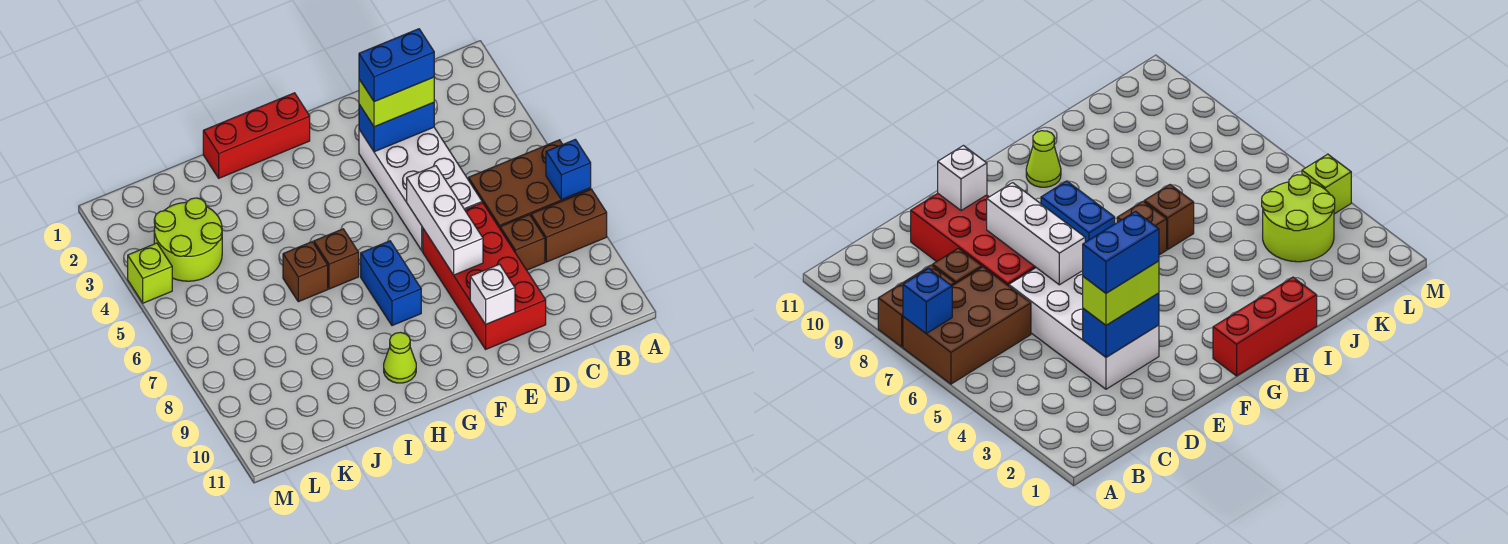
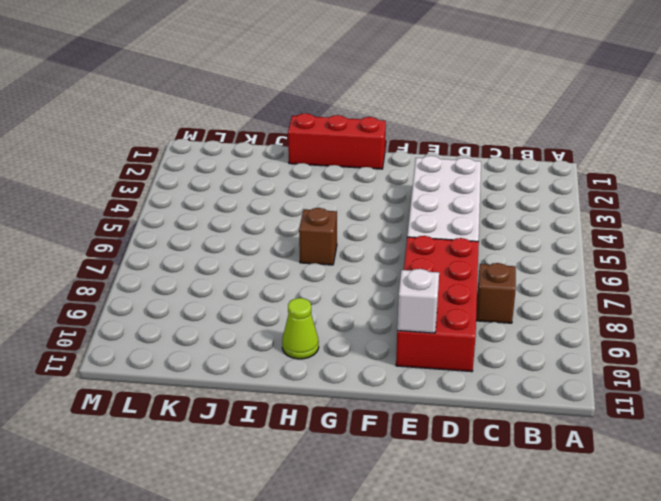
none -> brown brick A6:C7 level 1
none -> brown brick A8:B8 level 1
none -> blue brick G7:G8 level 1

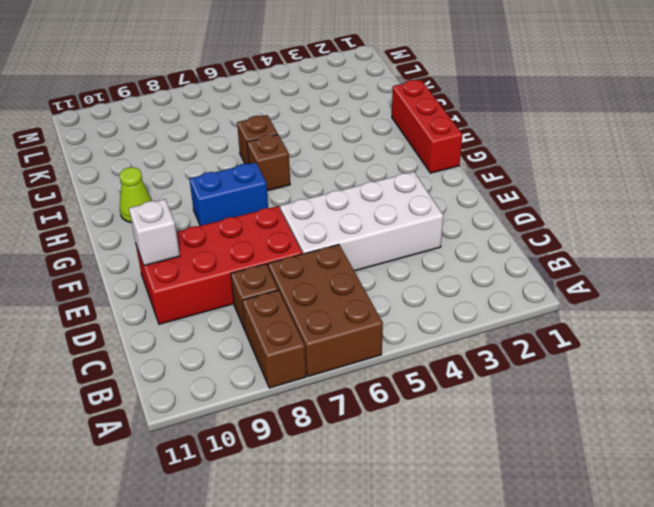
none -> lime round brick K3:L4 level 1
none -> lime brick M4 level 1
none -> blue brick A7 level 2

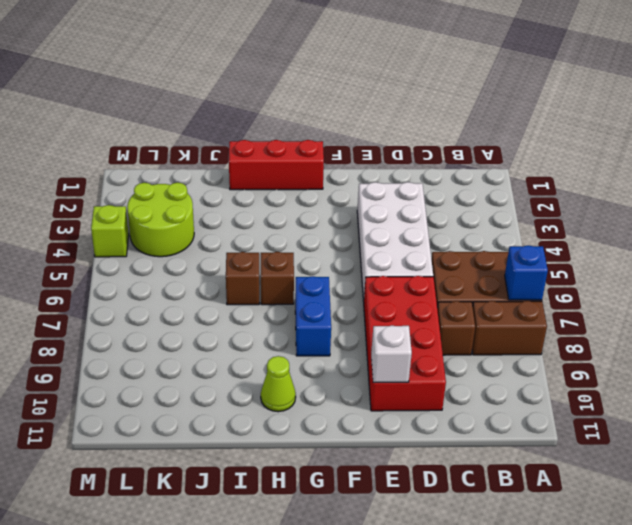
none -> blue brick D3:E3 level 2
none -> white brick E6:E8 level 2
none -> lime brick D3:E3 level 3

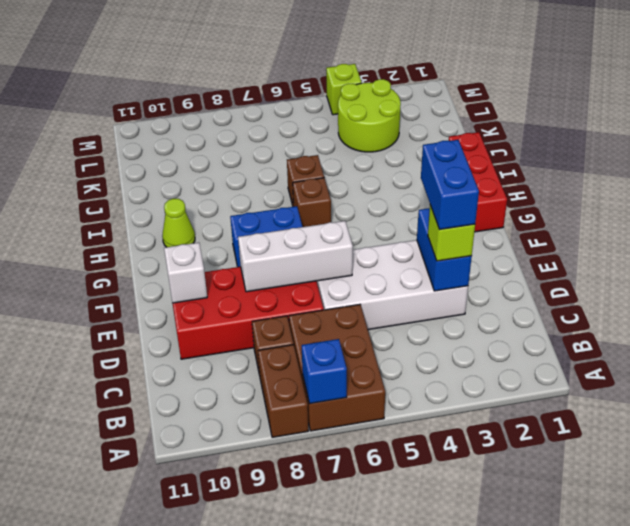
lime brick D3 level 3 -> lime brick D3:E3 level 3

